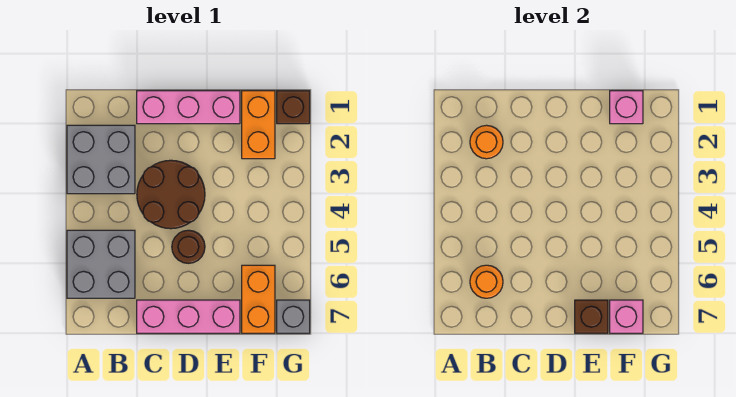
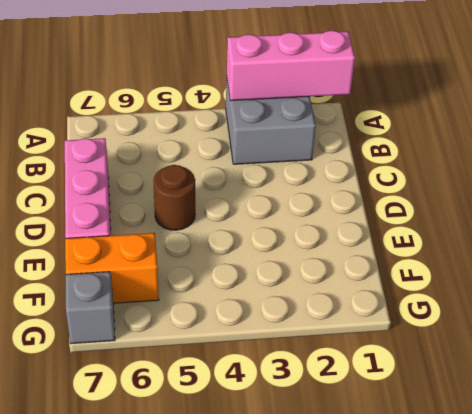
pink brick A1:A3 level 2 -> pink brick C1:E1 level 1
none -> grey brick A5:B6 level 1
none -> brown round brick C3:D4 level 1
none -> orange brick F1:F2 level 1

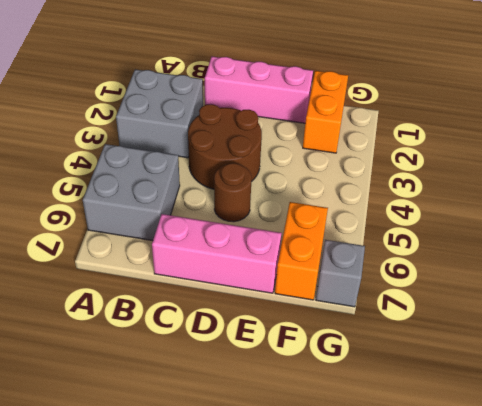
none -> brown brick G1 level 1
none -> orange round brick B2 level 2
none -> orange round brick B6 level 2

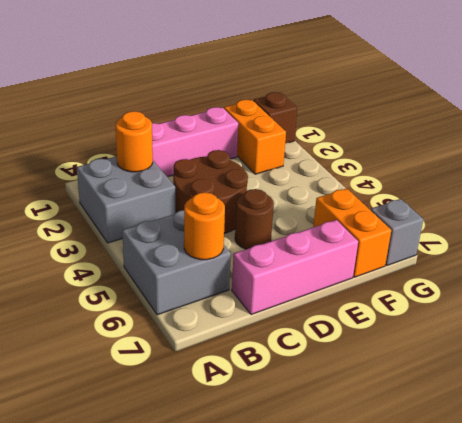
none -> brown brick E7 level 2
none -> pink brick F1 level 2
none -> pink brick F7 level 2

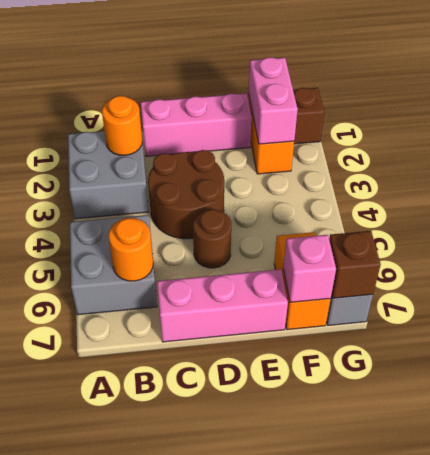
pink brick F1:F2 level 2 -> pink brick F1 level 2
brown brick G7 level 2 -> brown brick E7 level 2

